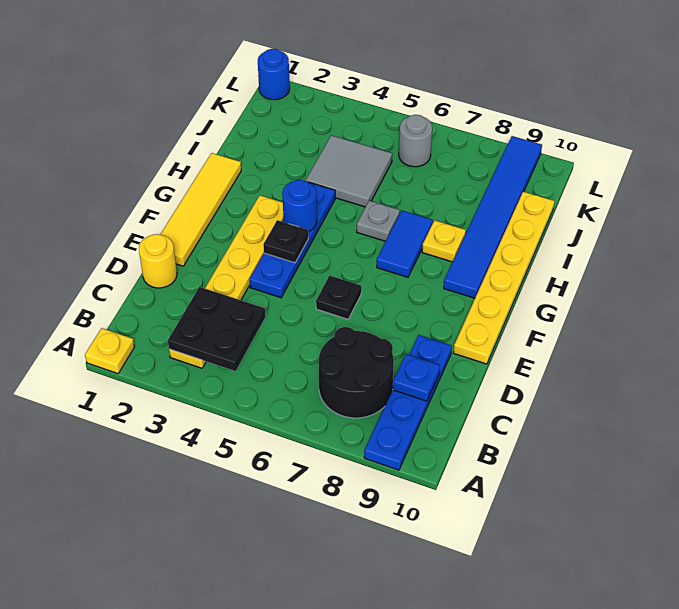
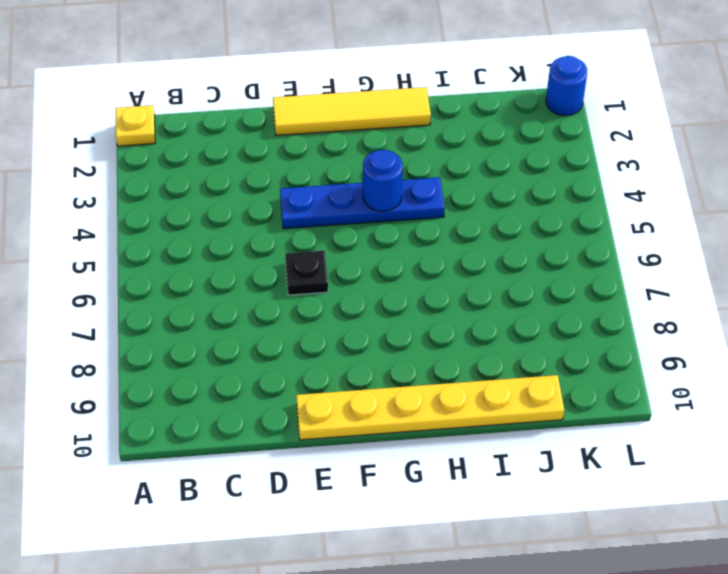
none -> blue plate A9:D9 level 1
none -> yellow plate B3:G3 level 1
none -> black round brick B7:C8 level 1

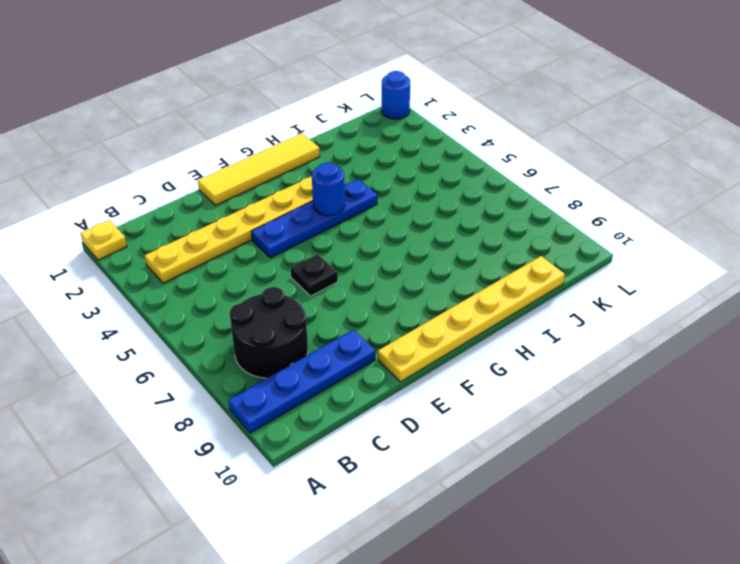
none -> yellow round brick D1 level 1
none -> blue tile G7:H7 level 1
none -> blue tile G9:L9 level 1

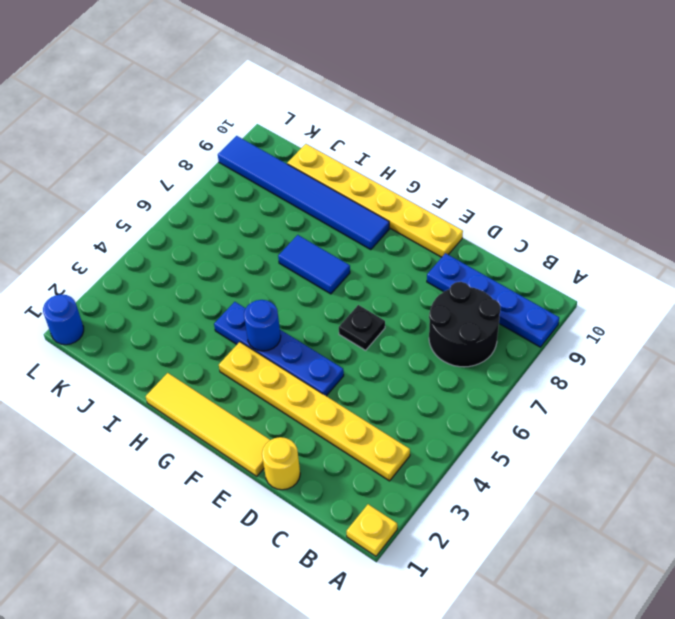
none -> grey plate H6 level 1
none -> yellow plate H8 level 1
none -> grey tile I4:J5 level 1

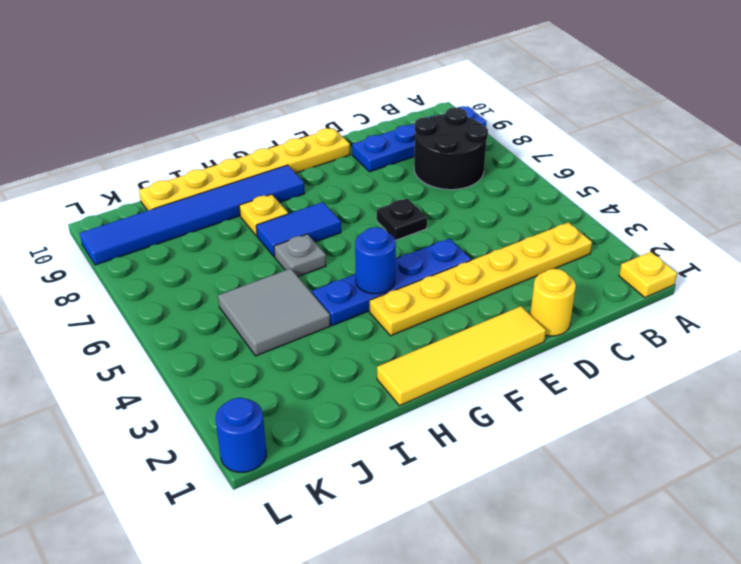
none -> grey round brick K6 level 1
none -> black plate B3:C4 level 2
none -> blue plate C9 level 2

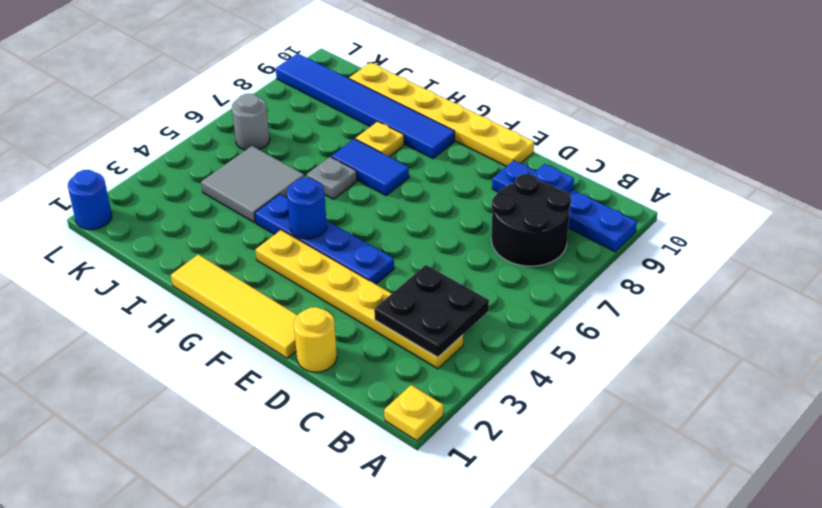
none -> black plate E6 level 1
none -> black plate F4 level 2

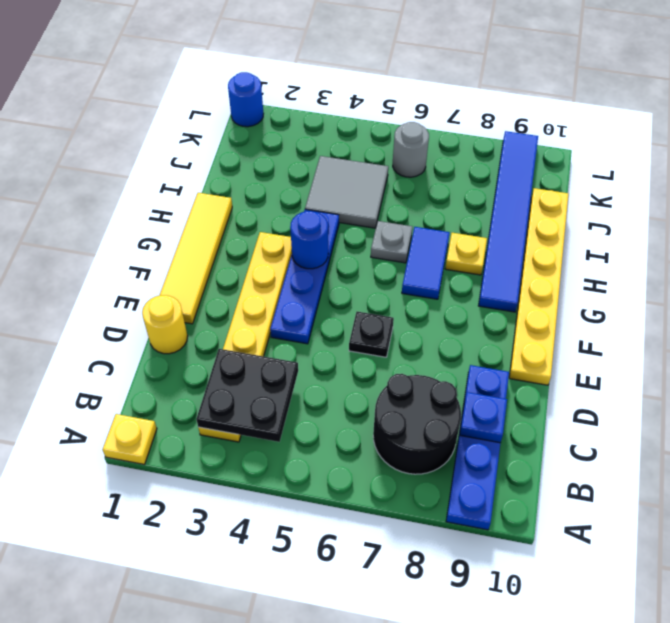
none -> black plate F4 level 2

